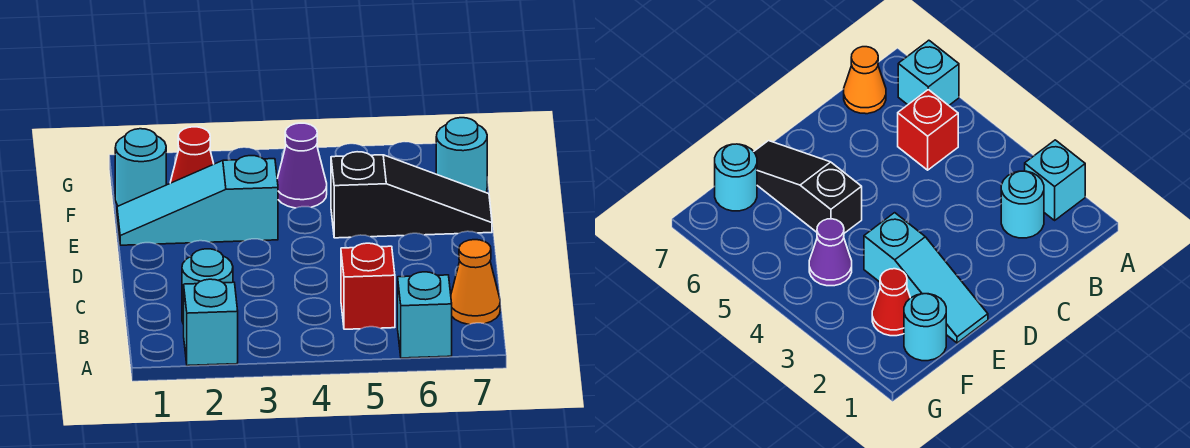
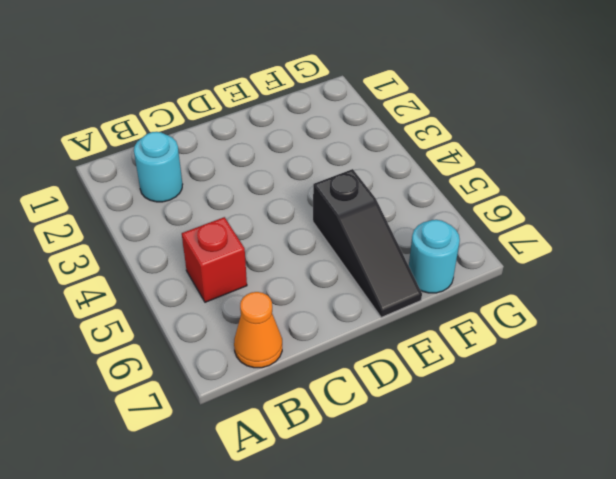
none -> cyan brick A2 level 1
none -> cyan brick A6 level 1

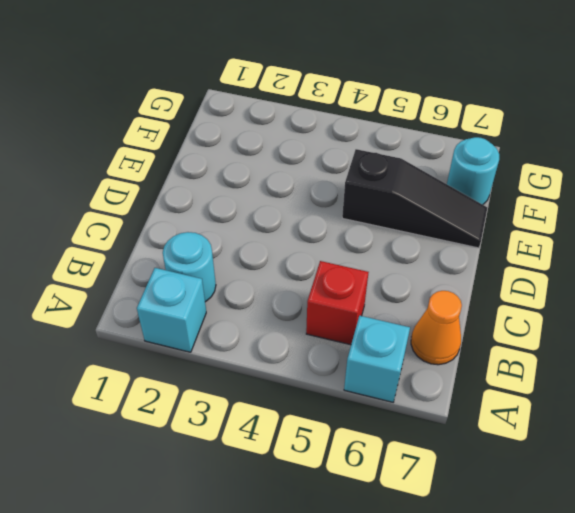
none -> cyan slope E1:E3 level 1 top 3
none -> cyan round brick F1 level 1

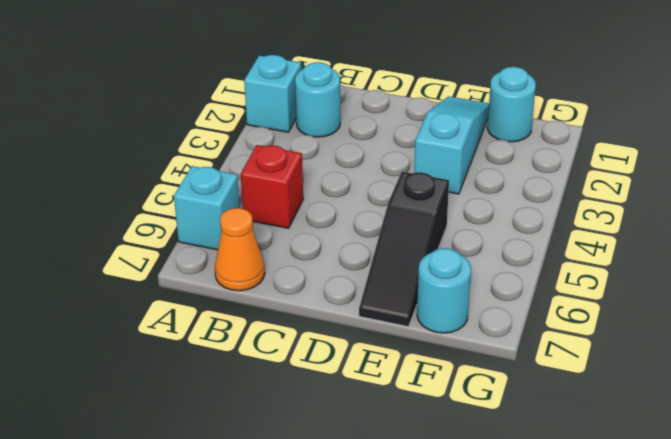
none -> red cone F2 level 1
none -> purple cone F4 level 1

